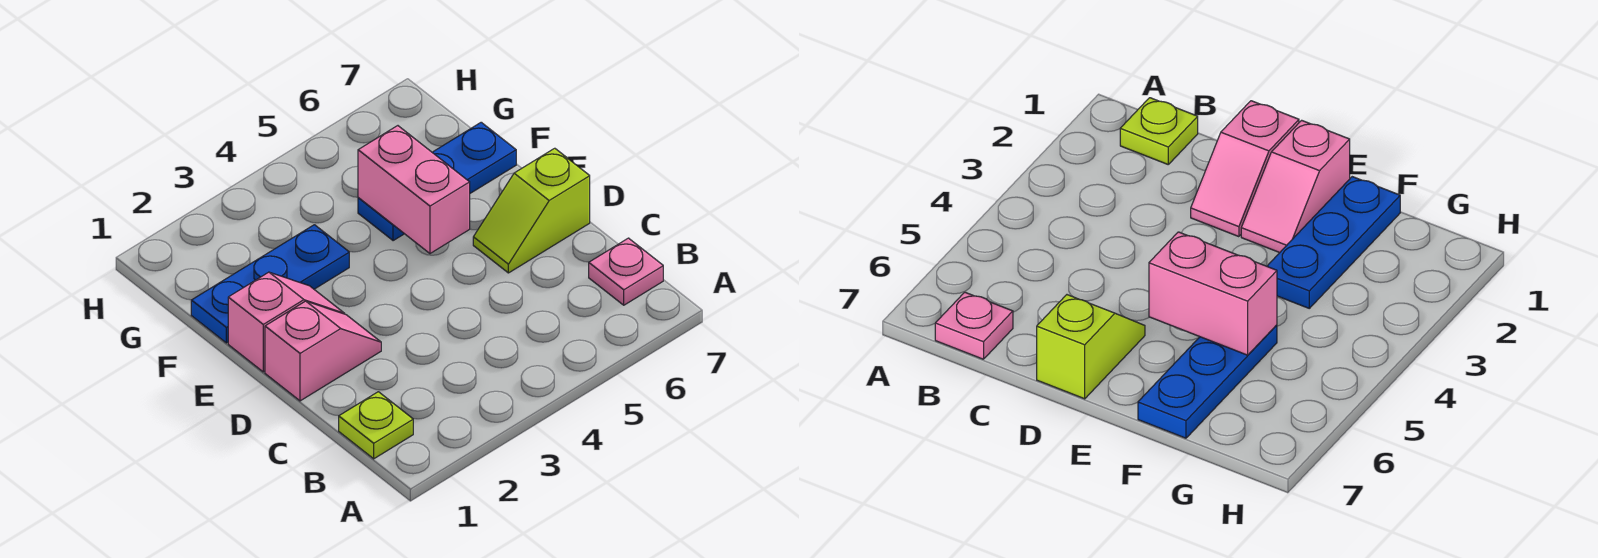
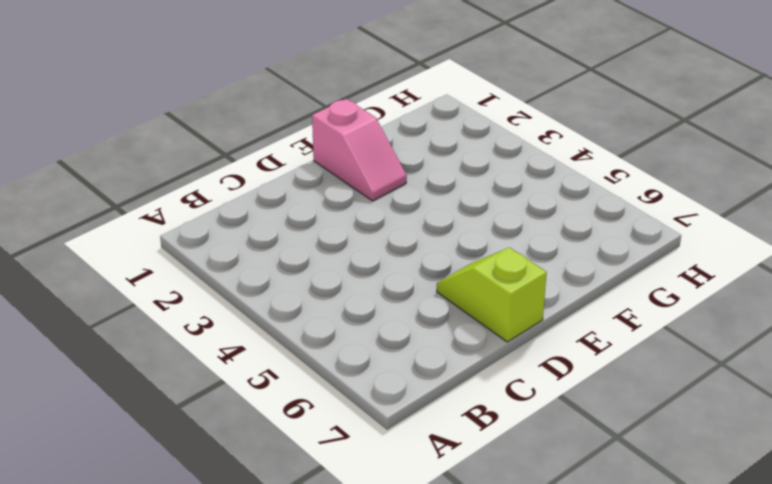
none -> lime plate B1 level 1
none -> pink plate B7 level 1

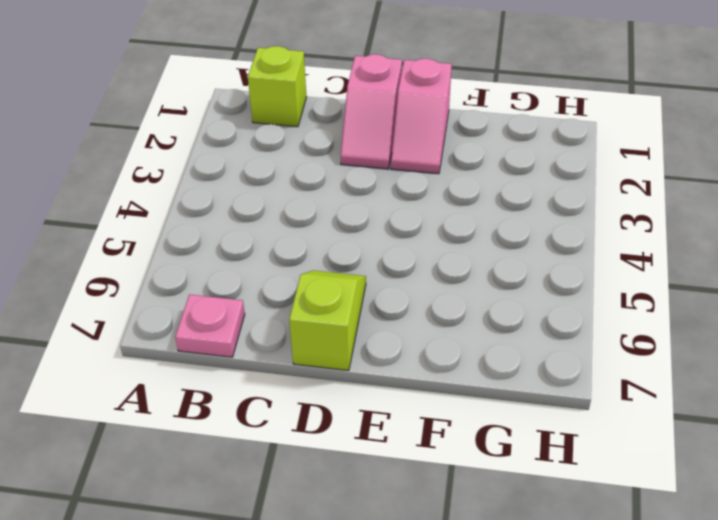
lime brick B1 level 1 -> lime plate B1 level 1
none -> blue plate F1:F3 level 1
none -> blue plate F5:F7 level 1

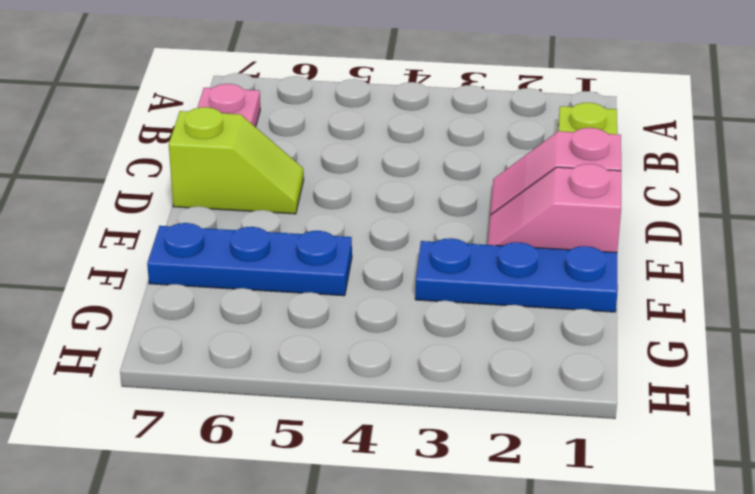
none -> pink brick E5:F5 level 2

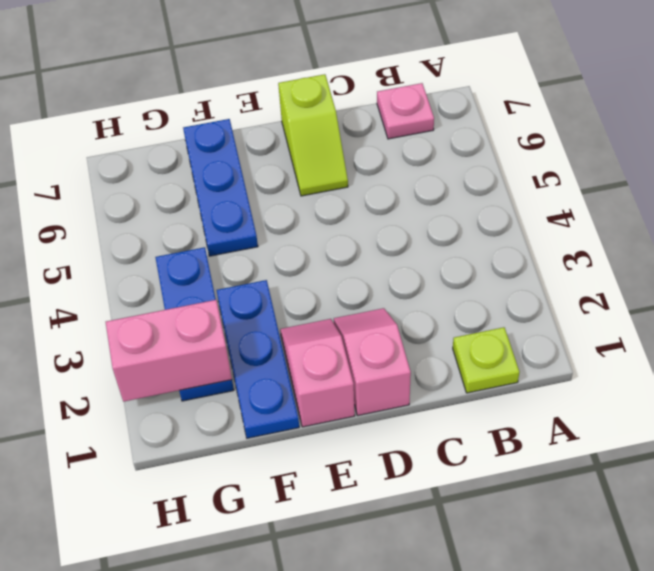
blue plate G2:G4 level 1 -> none
pink brick G2:H2 level 2 -> pink brick E5:F5 level 2

